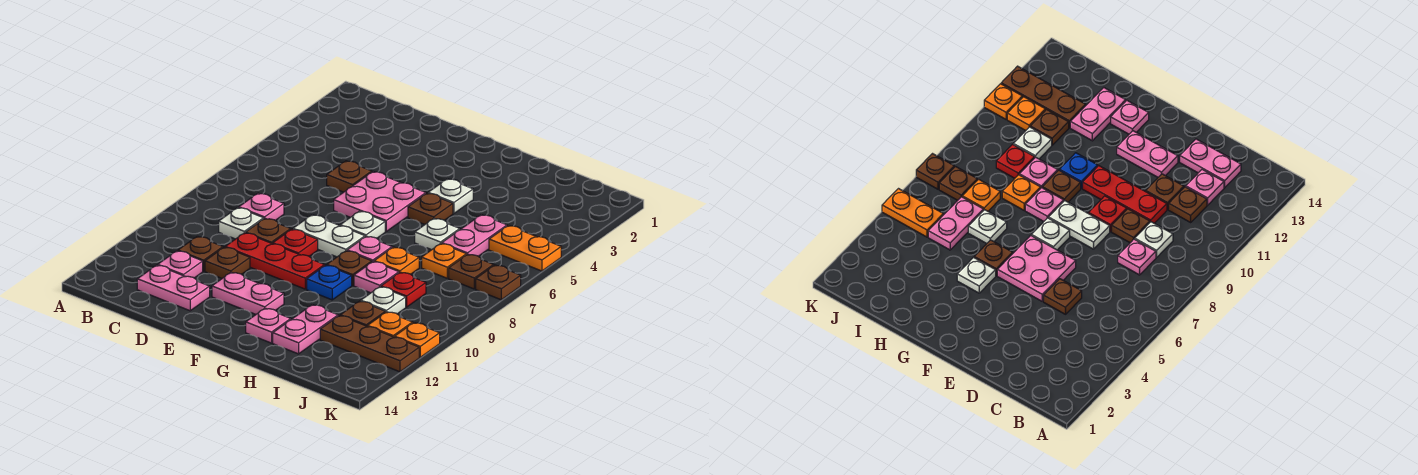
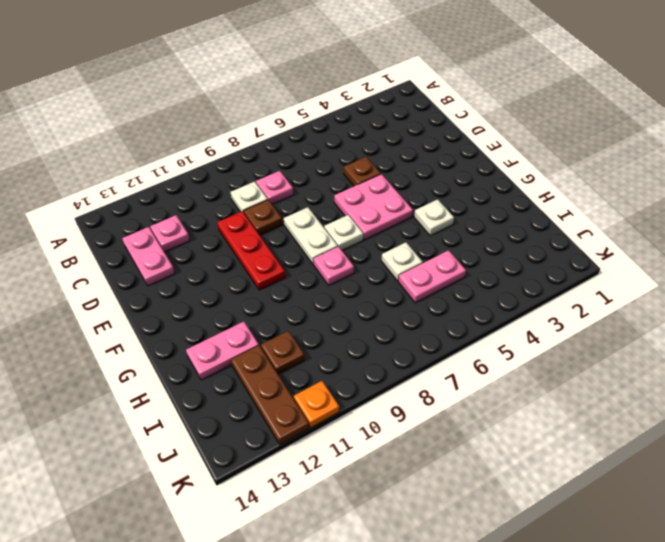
none -> brown plate C11 level 1
none -> brown plate D11 level 1
none -> red plate E9 level 1
none -> pink plate E12:F12 level 1

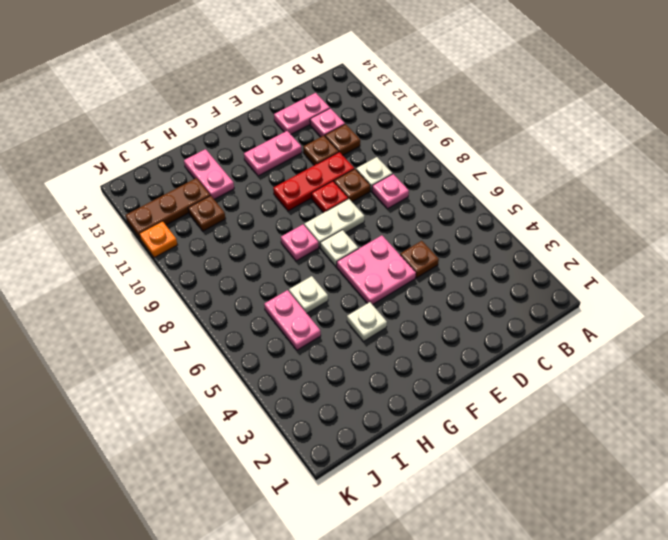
none -> brown plate G5 level 1
none -> brown plate G9 level 1
none -> blue plate G10 level 1
none -> pink plate G13 level 1

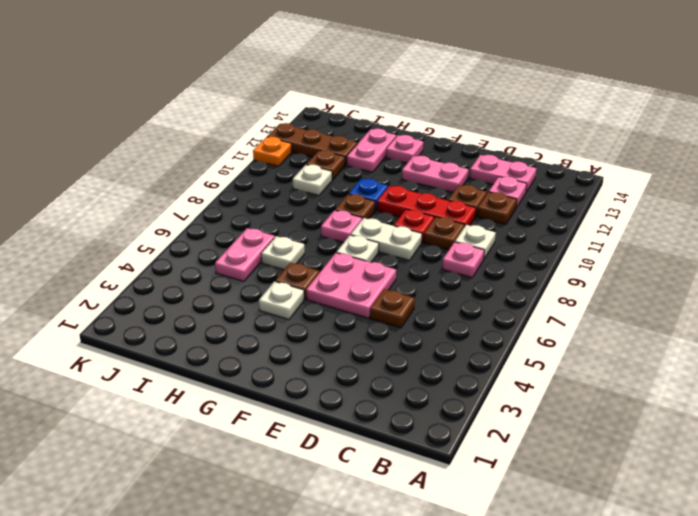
none -> orange plate H8 level 1
none -> pink plate H9 level 1
none -> orange plate I7 level 1
none -> red plate I9 level 1

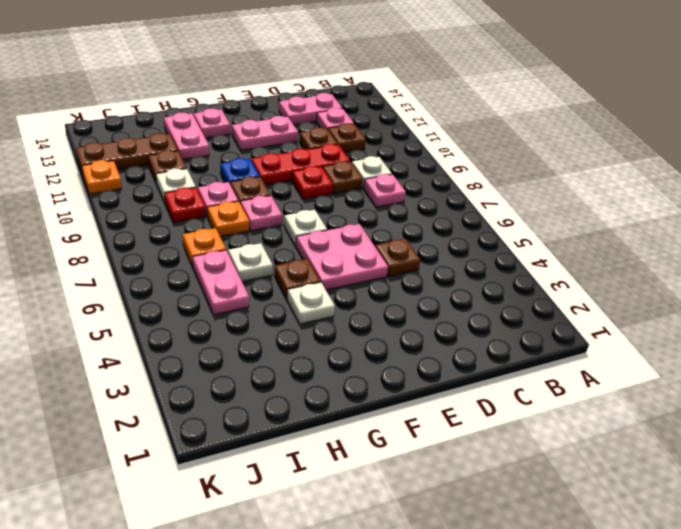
none -> white plate E8:F8 level 1
none -> orange plate J5:K5 level 1
none -> brown plate J7 level 1
none -> orange plate J11 level 1

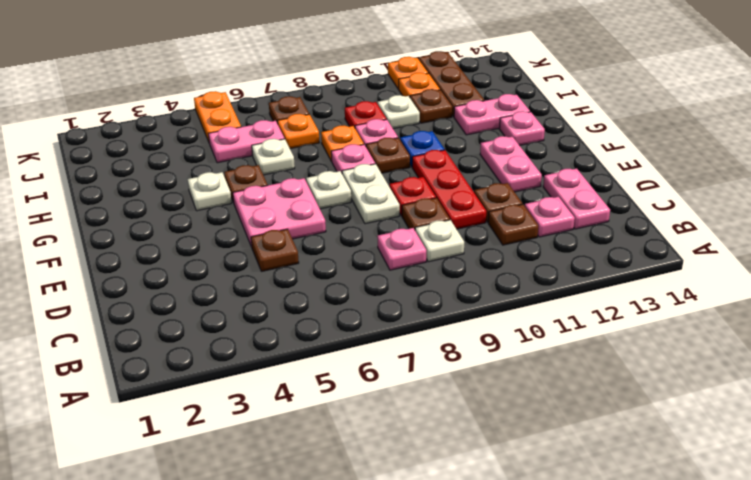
none -> brown plate K7 level 1

